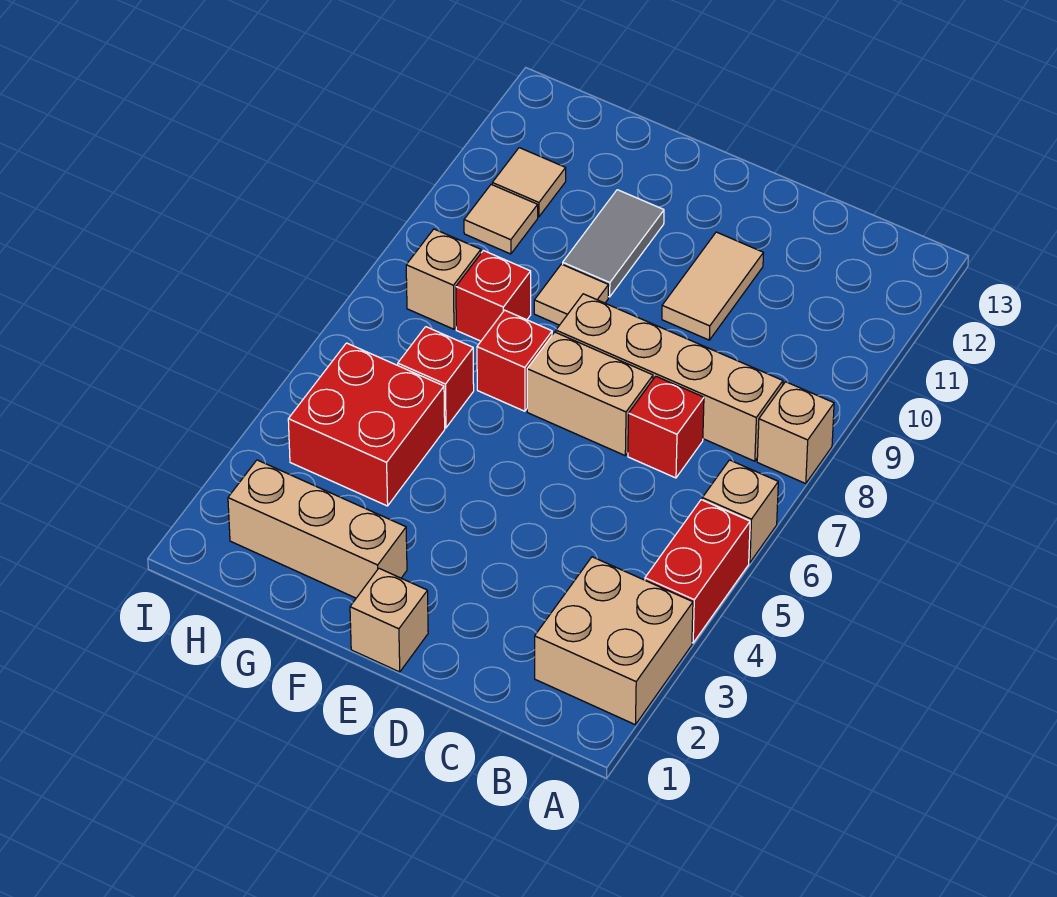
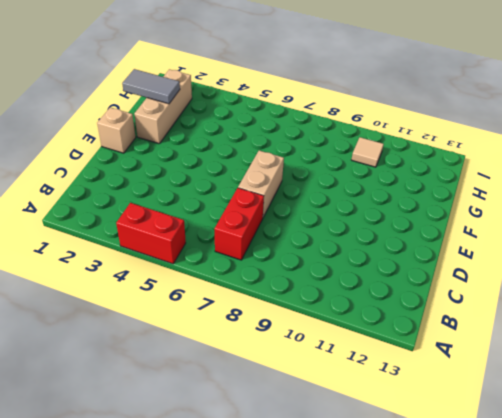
red brick B7:C7 level 1 -> red brick C7 level 1
grey tile G1:G2 level 2 -> grey tile F10:F11 level 1
none -> tan brick A2:B3 level 1
none -> tan brick A6 level 1
none -> tan brick A8 level 1

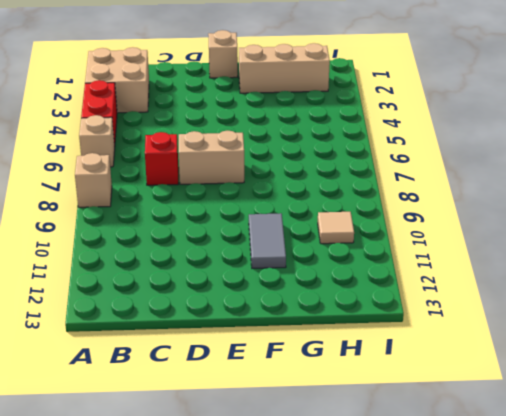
none -> tan brick B8:E8 level 1
none -> tan tile D10:D11 level 1
none -> red brick F7 level 1

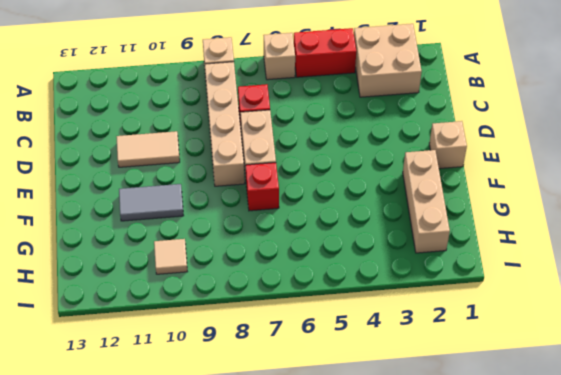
none -> tan tile F9 level 1
none -> red brick G4:H5 level 1
none -> red brick G6 level 1

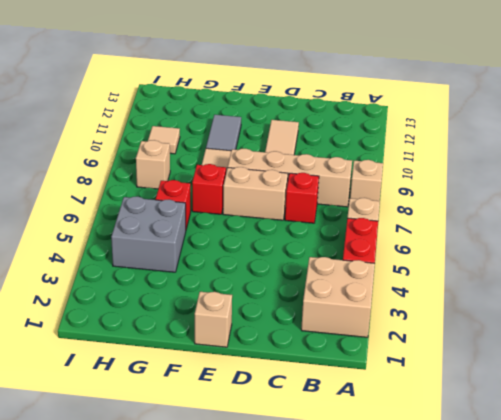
grey brick G4:H5 level 1 -> red brick G4:H5 level 1
none -> tan brick F2:H2 level 1
none -> red brick G8 level 1
none -> tan tile H11 level 1

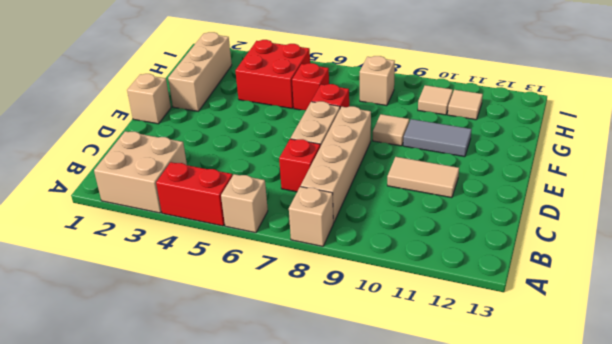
none -> red brick G8 level 1

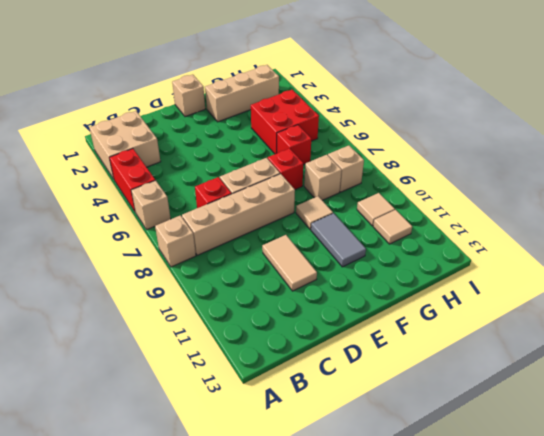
tan brick G8 level 1 -> red brick G8 level 1

